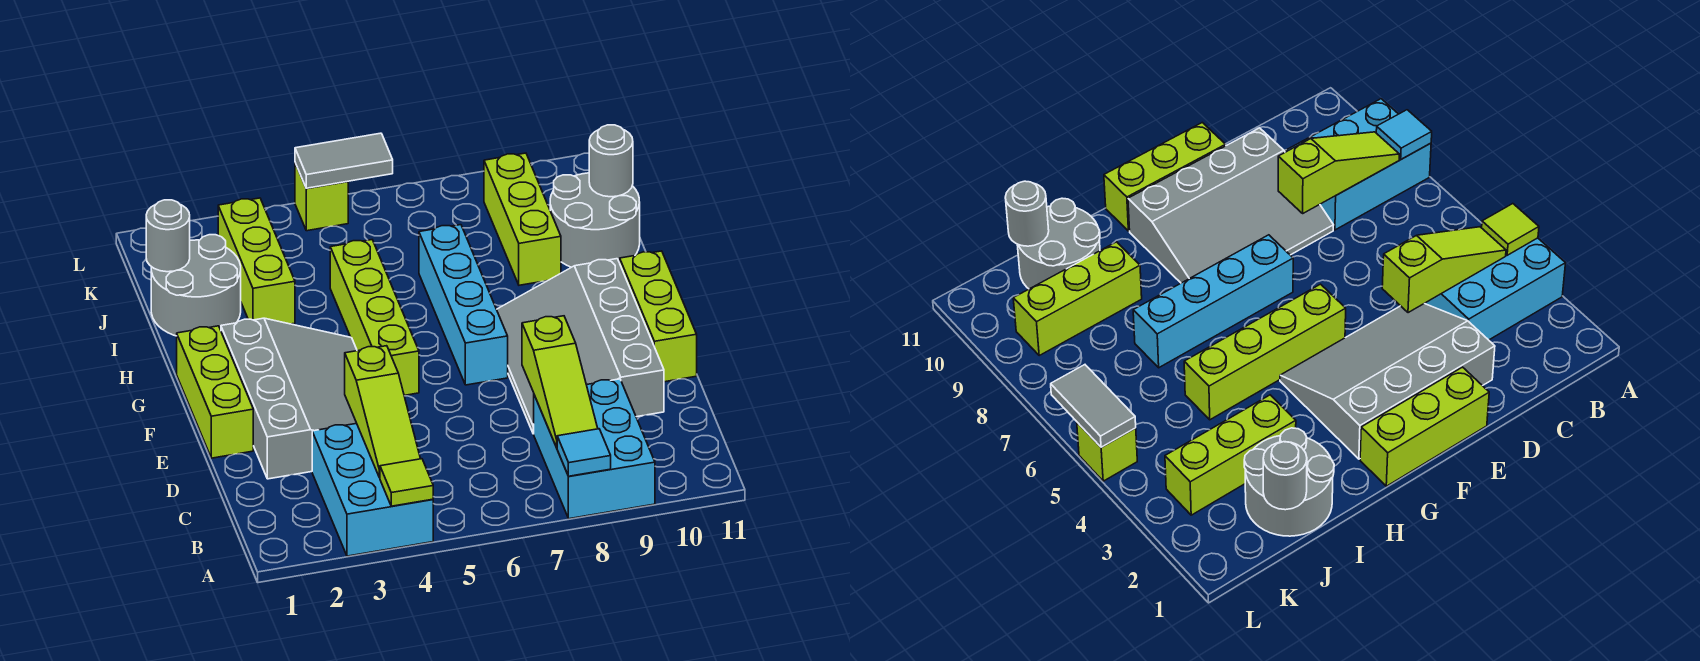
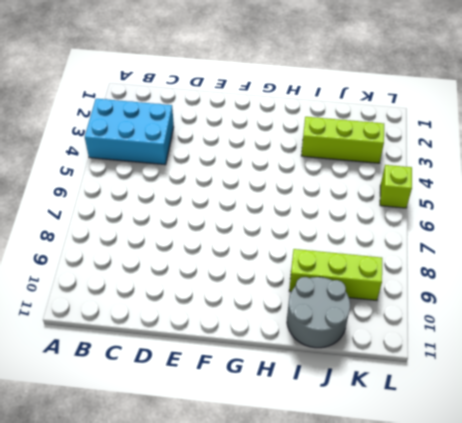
none -> cyan brick A8:C9 level 1
none -> grey slope D2:G4 level 1 top 2
none -> grey slope D8:G10 level 1 top 10

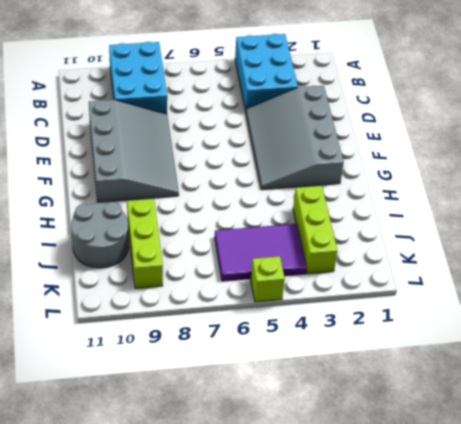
purple tile J4:K6 level 1 -> none
none -> lime brick E1:G1 level 1
none -> lime brick E11:G11 level 1
none -> lime brick F5:I5 level 1

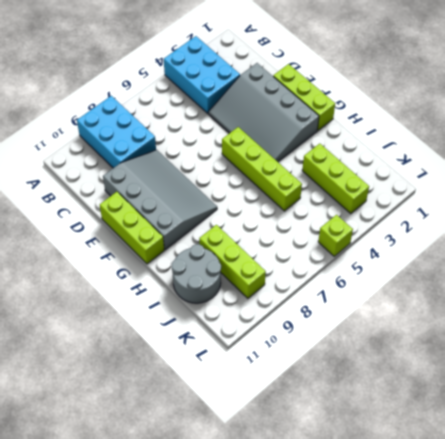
none -> cyan brick F7:I7 level 1
none -> grey round brick I1:J2 level 1
none -> lime tile A4 level 2

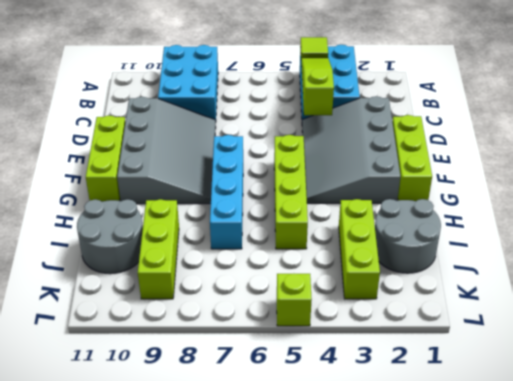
none -> cyan tile A8 level 2
none -> lime slope B8:D8 level 2 top D
none -> grey round brick J1 level 2

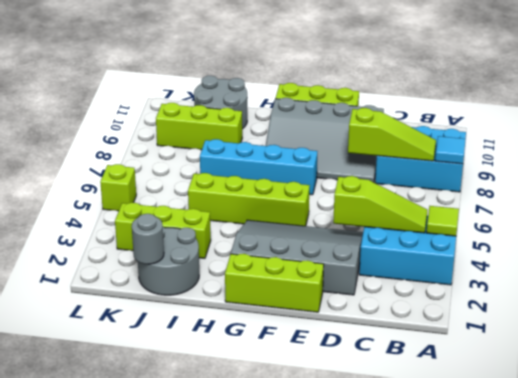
none -> grey round brick J11 level 2
none -> grey tile L5:L6 level 2

